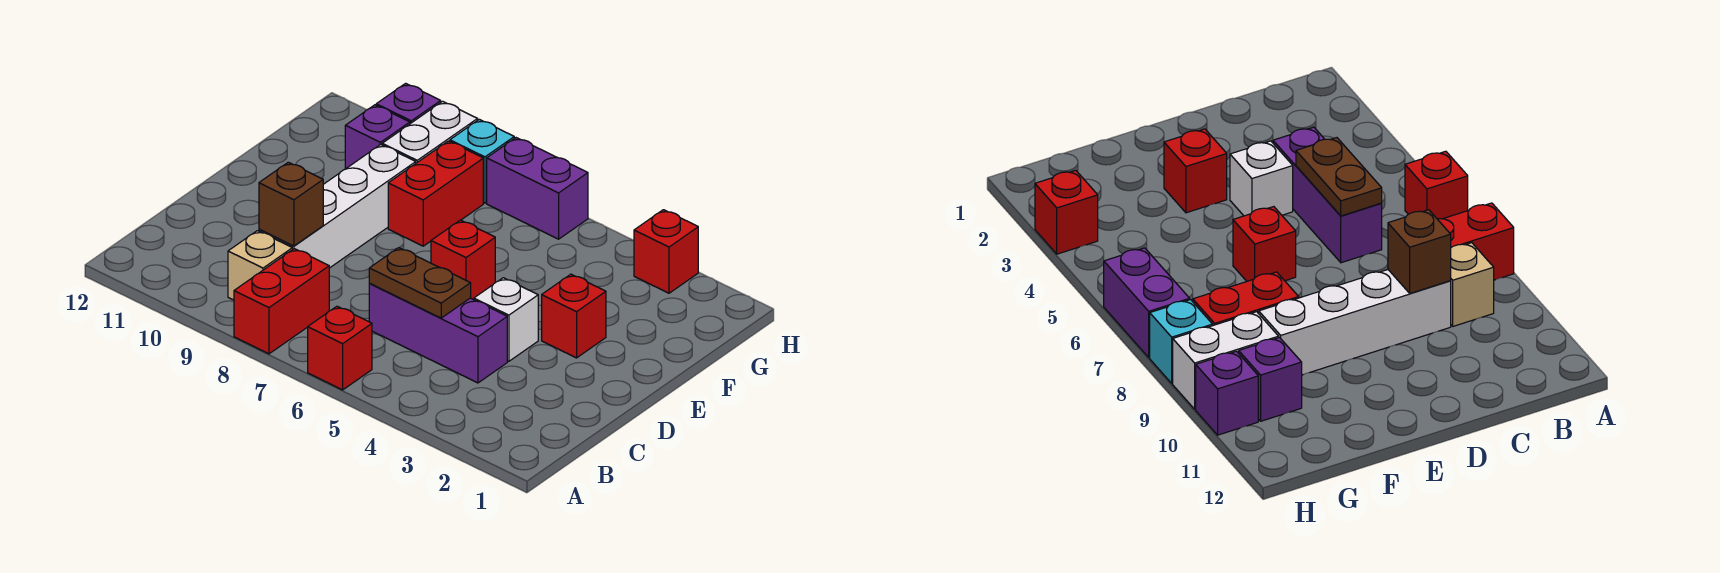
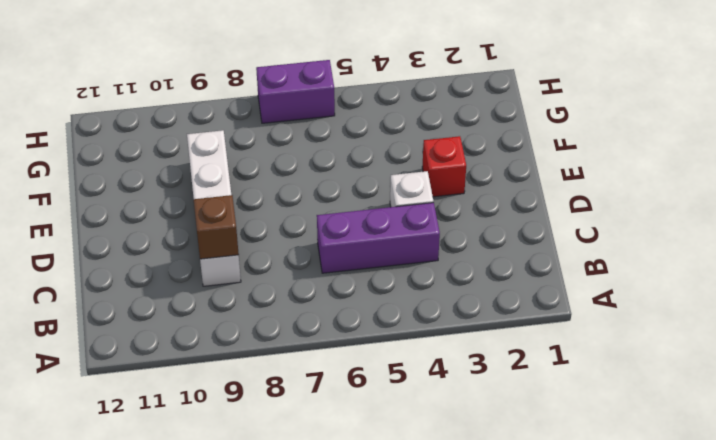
none -> red brick A6 level 1
none -> red brick A8:B8 level 1
none -> tan brick B9 level 1

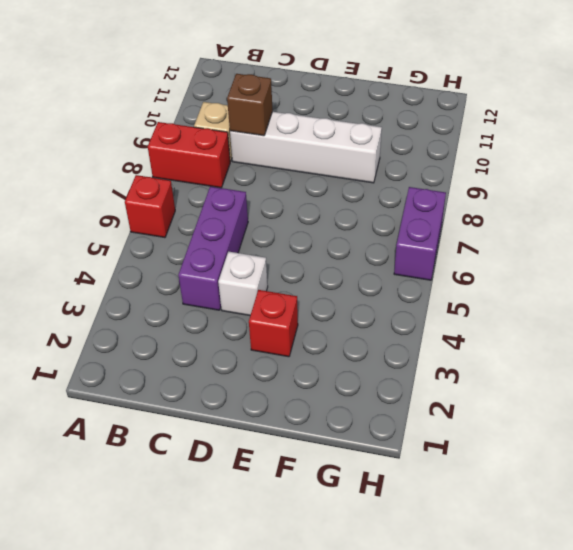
none -> red brick E6 level 1
none -> red brick F8:G8 level 1
none -> white brick G9:H9 level 1

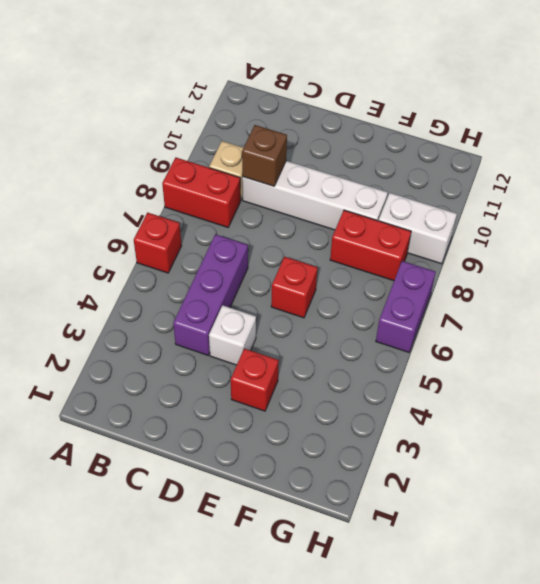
none -> purple brick G10 level 1
none -> red brick H3 level 1
none -> cyan brick H8 level 1

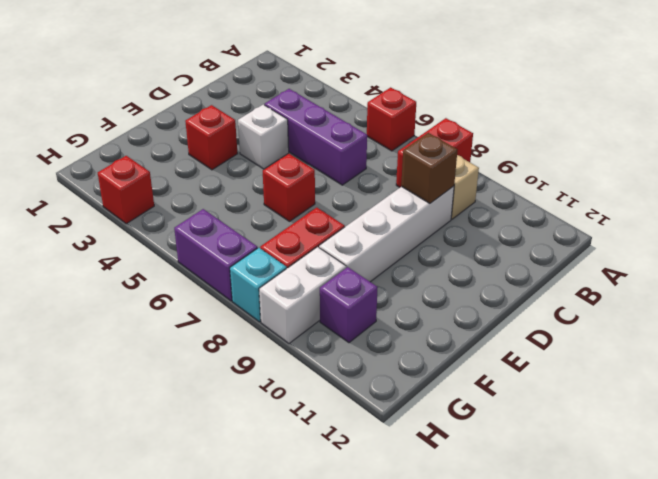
none -> purple brick H10 level 1
none -> brown plate C5:C6 level 2

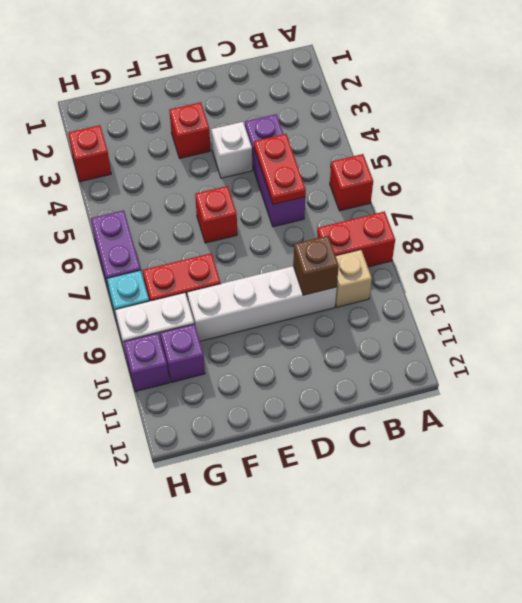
red plate C5:C6 level 2 -> brown plate C5:C6 level 2

